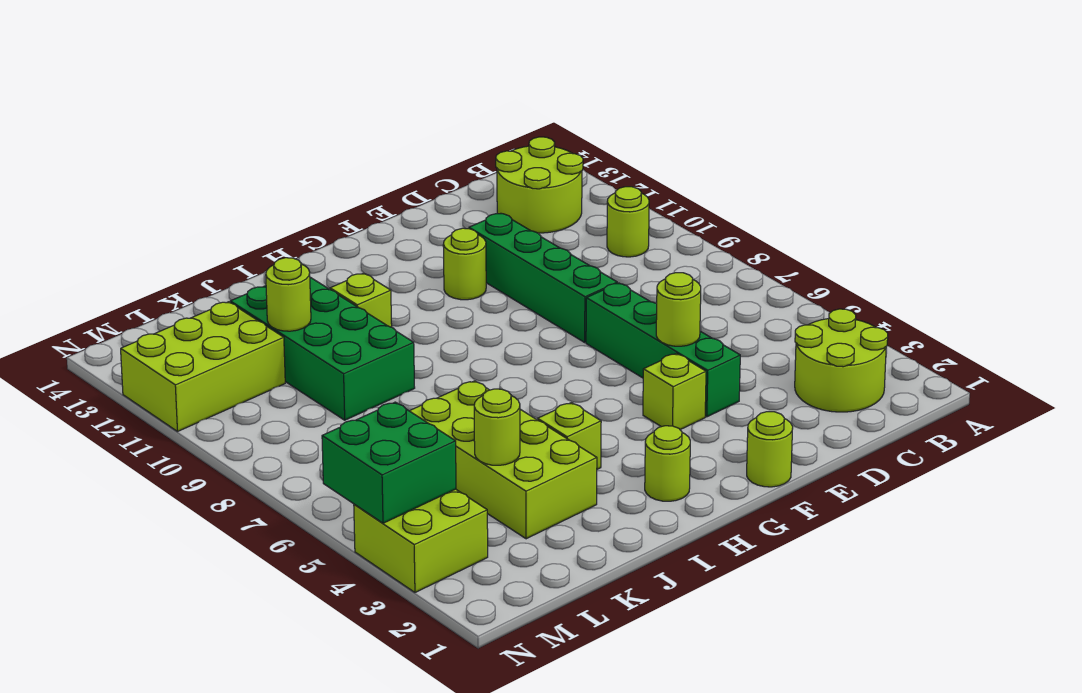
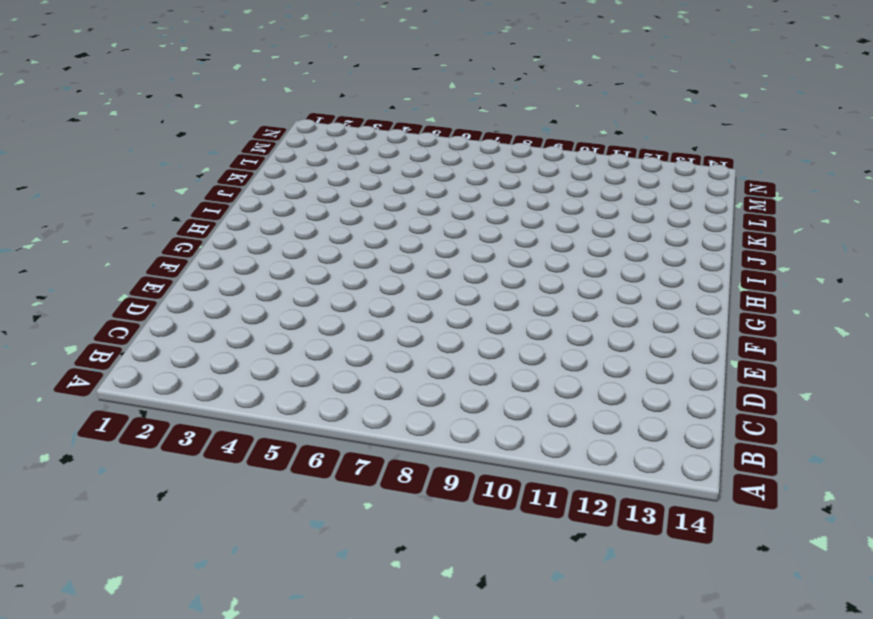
none -> lime round brick B2:C3 level 1
none -> lime round brick B10 level 1
none -> lime round brick B12:C13 level 1

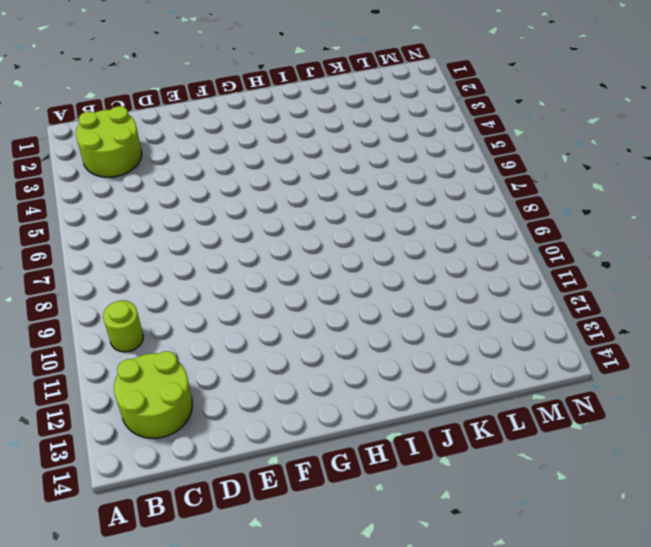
none -> green brick E4:E7 level 1
none -> green brick E8:E11 level 1
none -> lime round brick F1 level 1

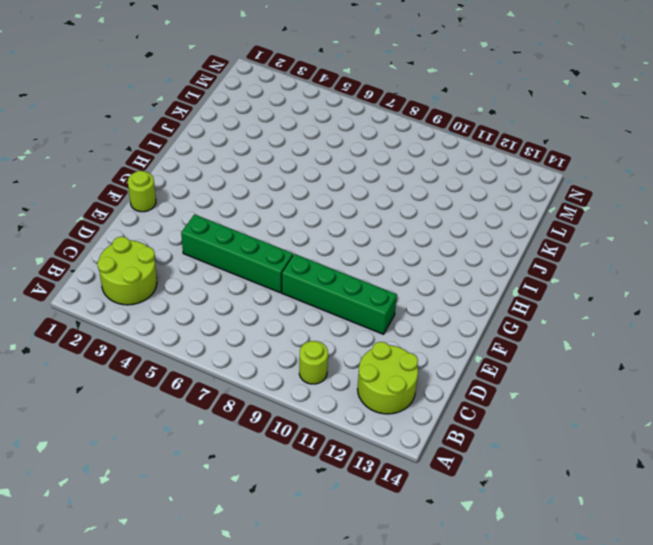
none -> lime brick F4 level 1
none -> lime round brick F11 level 1
none -> lime round brick H2 level 1

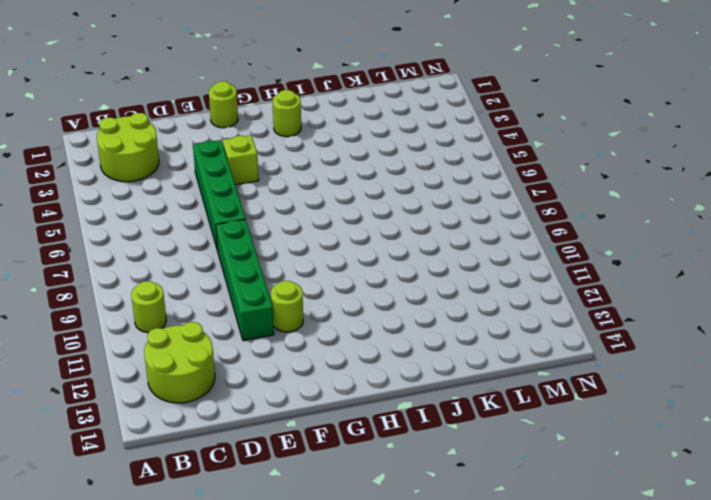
none -> lime brick I4 level 1
none -> lime brick I11 level 1
none -> lime brick J3:K6 level 1

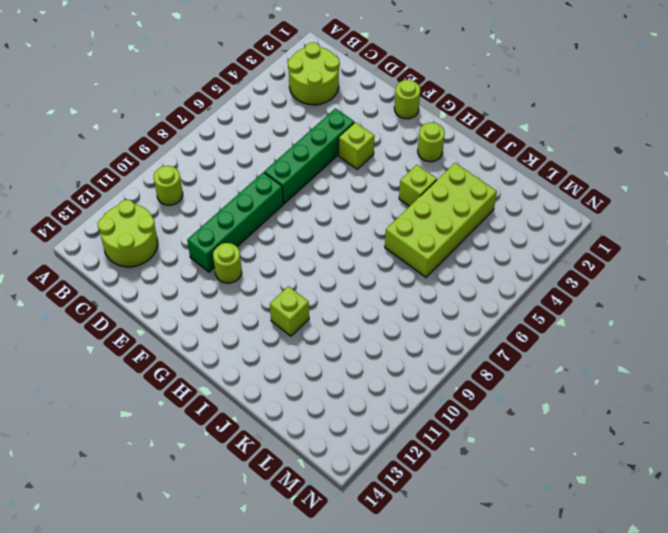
none -> green brick J9:K12 level 1
none -> lime brick L11:N12 level 1
none -> lime brick M3:N4 level 1

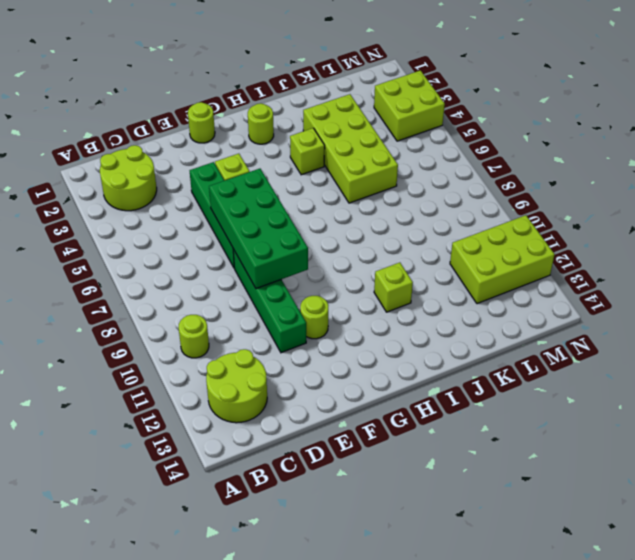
green brick E6:F9 level 2 -> green brick J9:K12 level 1
none -> lime round brick E5 level 2
none -> lime round brick K4 level 2
none -> lime round brick K11 level 2

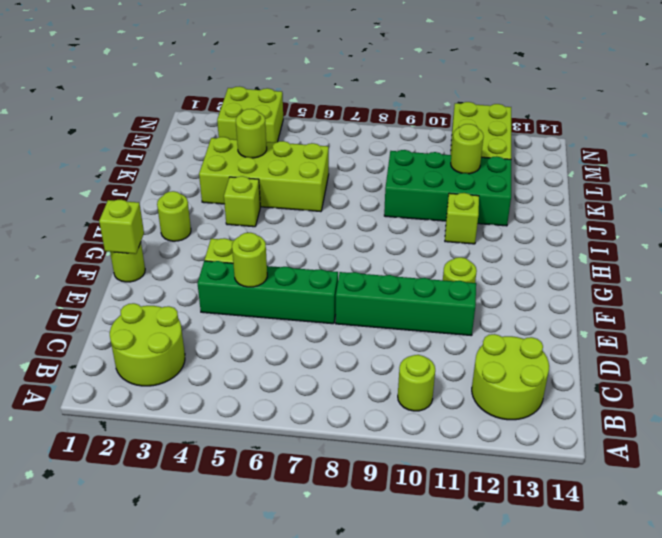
lime brick F1 level 2 -> none
none -> green brick M4:N5 level 2

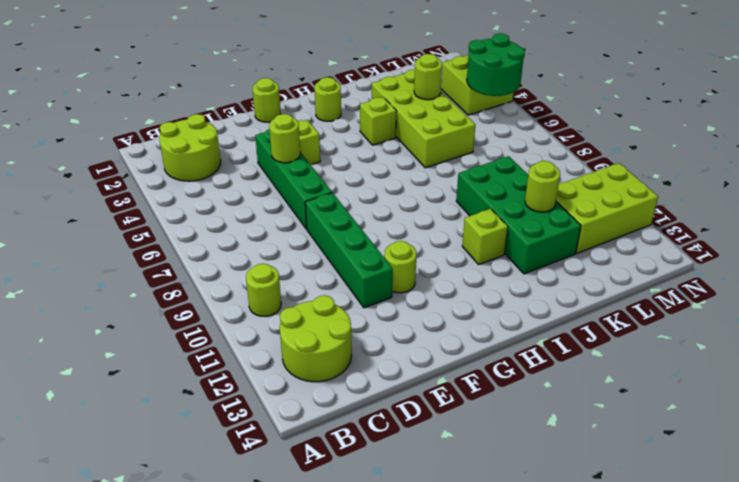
green round brick M4:N5 level 2 -> green brick M4:N5 level 2

